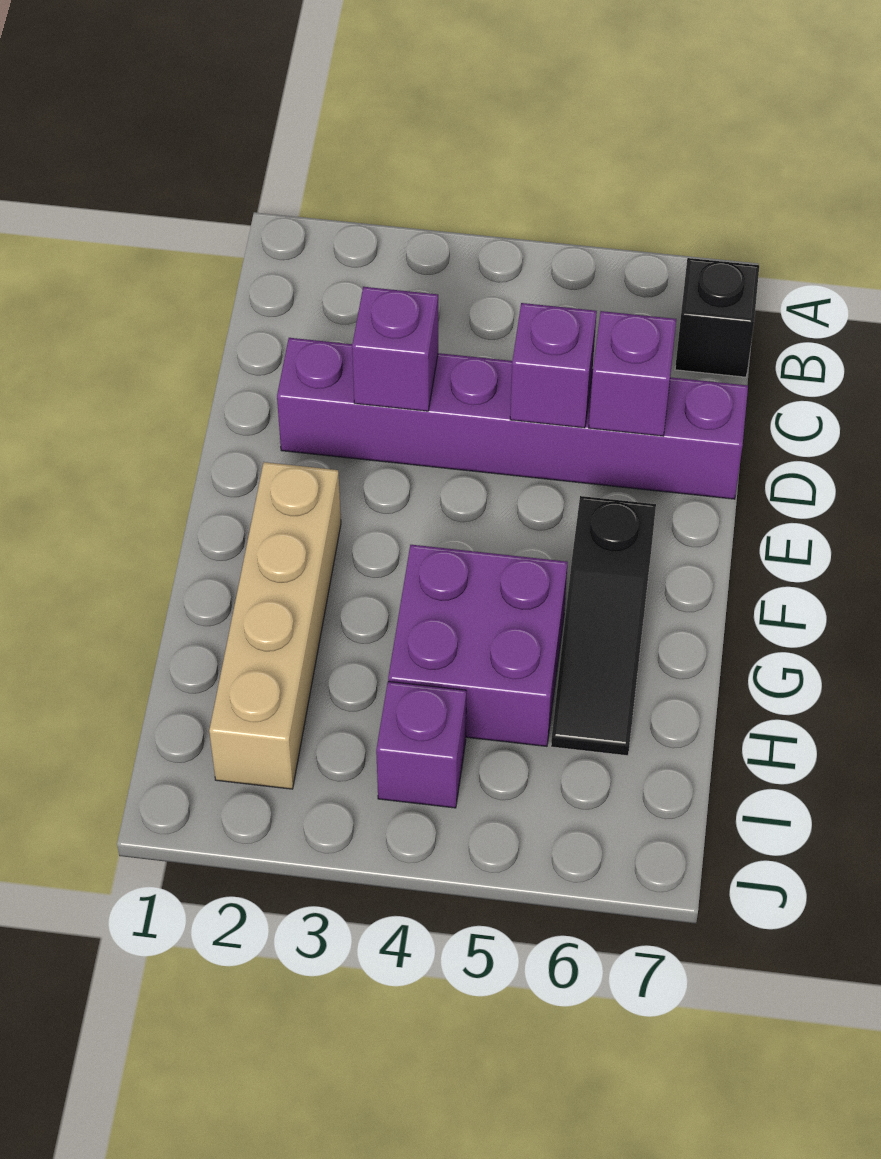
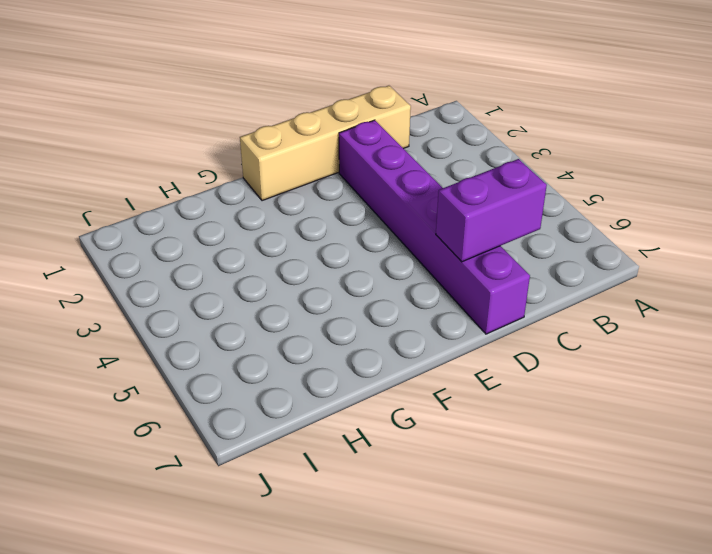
tan brick C1:F1 level 1 -> tan brick F2:I2 level 1
purple brick C6:D6 level 2 -> purple brick D6 level 2
none -> black brick B7 level 1
none -> black slope F6:H6 level 1 top F

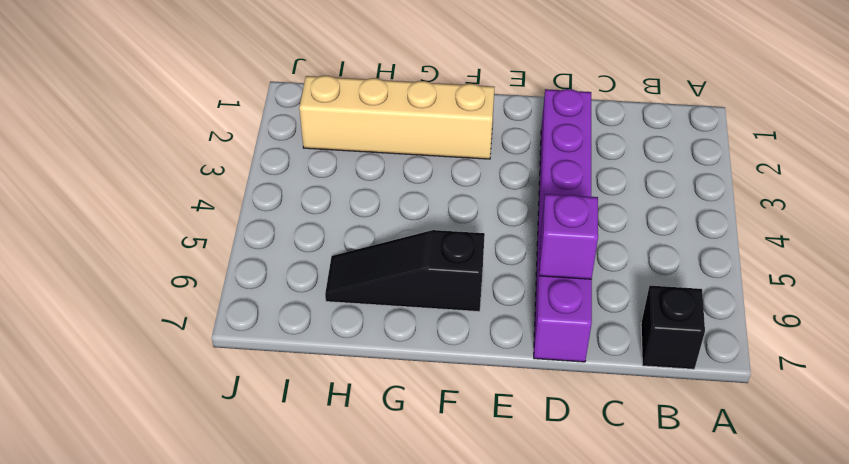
none -> purple brick G4:H5 level 1
none -> purple brick I4 level 1

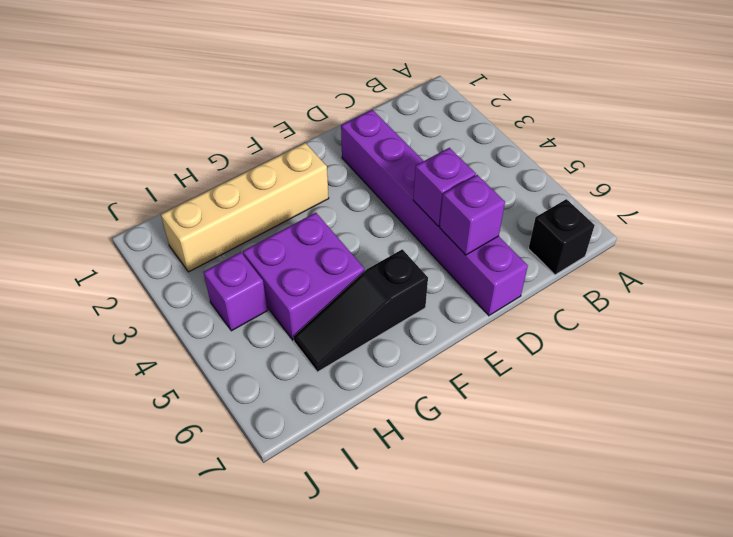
none -> purple brick D3 level 2

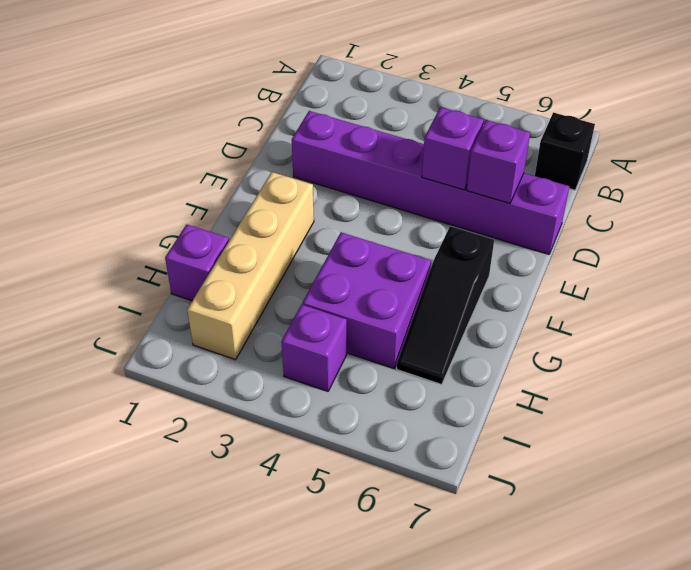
purple brick H1 level 1 -> purple brick D3 level 2

